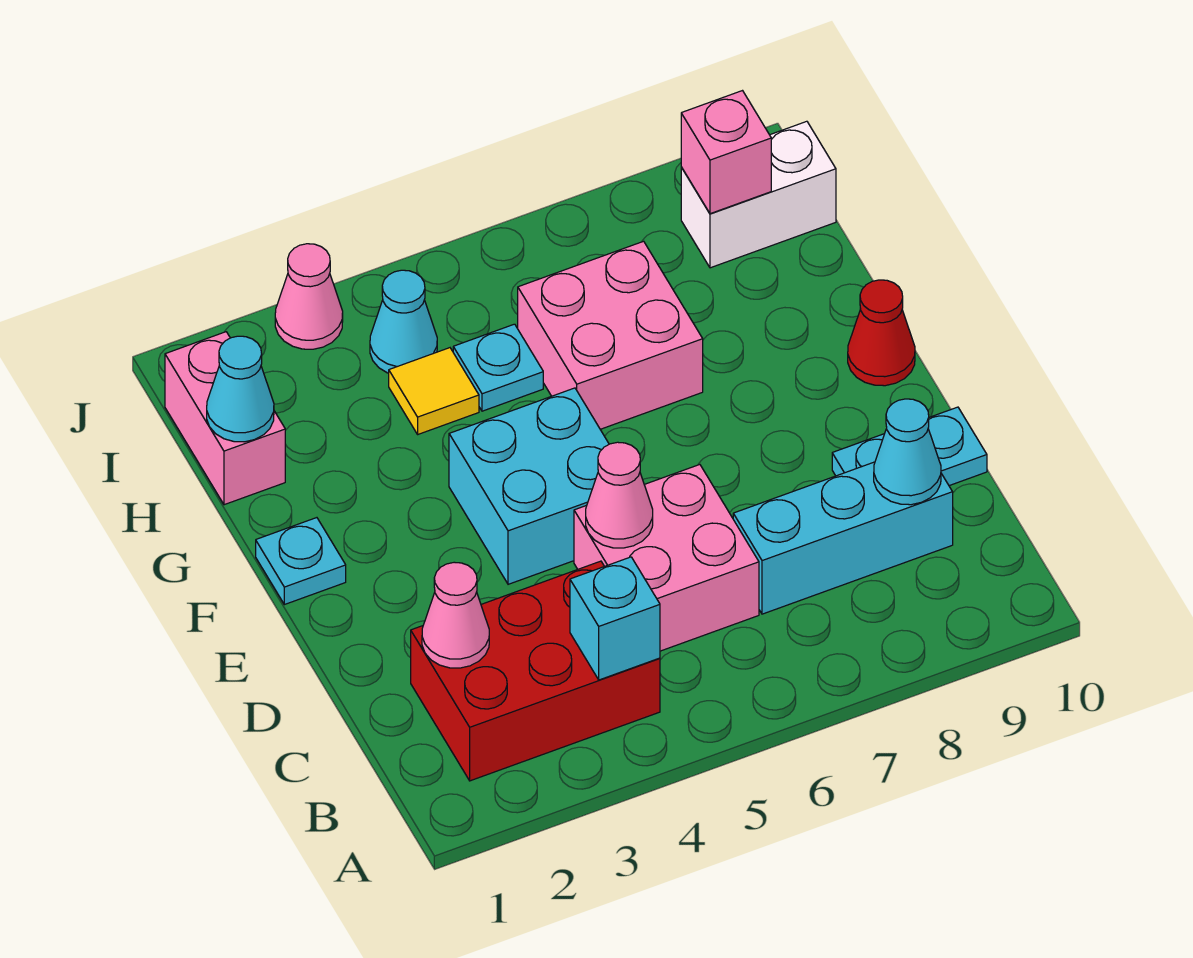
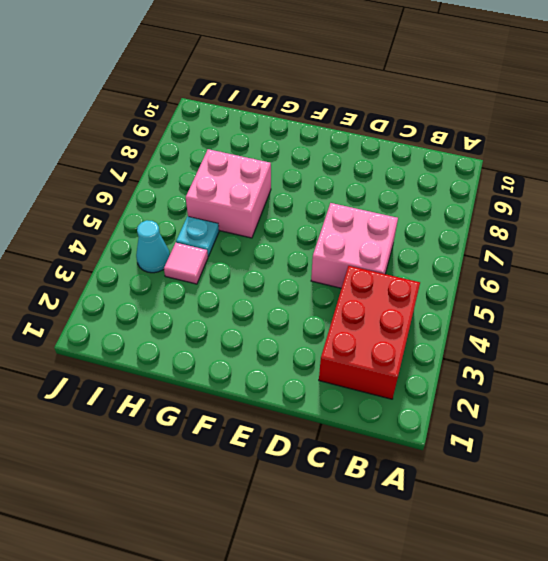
pink tile H4 level 1 -> yellow tile H4 level 1
none -> cyan brick C7:C9 level 1
none -> cyan plate D9:D10 level 1
none -> cyan brick E4:F5 level 1

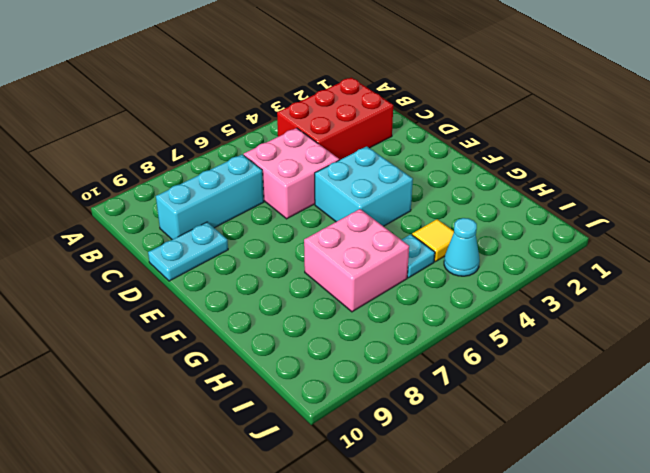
none -> cyan plate F1 level 1
none -> red cone F10 level 1
none -> pink brick H1:I1 level 1

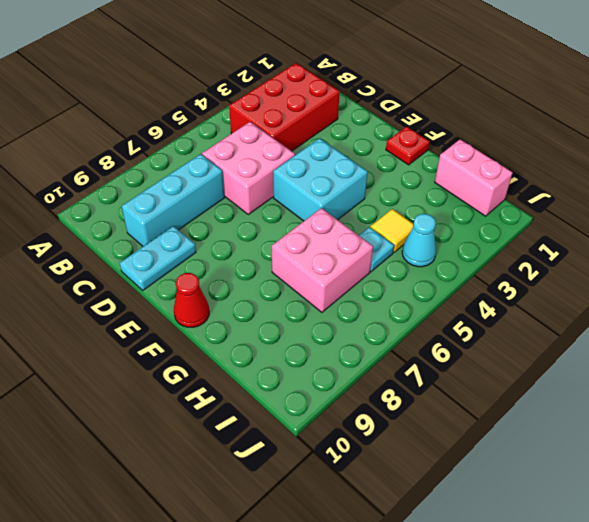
red plate F1 level 1 -> cyan plate F1 level 1
none -> white brick I9:I10 level 1
none -> pink cone J3 level 1
none -> cyan brick B4 level 2

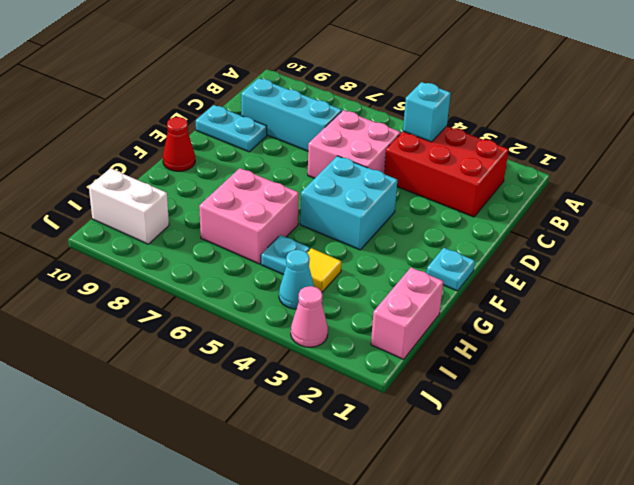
none -> pink cone C2 level 2
none -> cyan cone C9 level 2
none -> pink cone D5 level 2

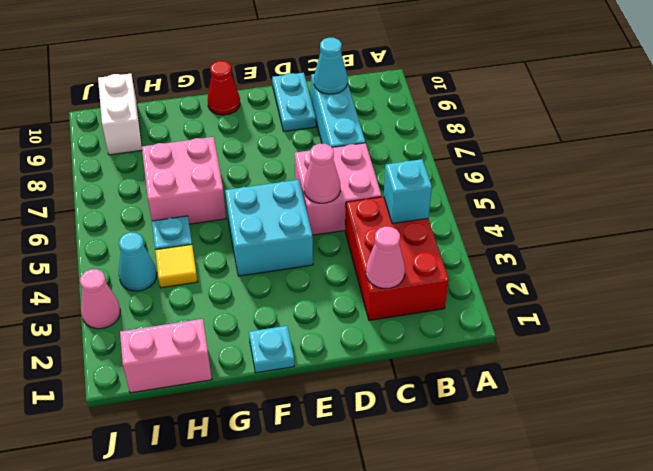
none -> cyan cone H1 level 2
none -> pink brick I9 level 2

